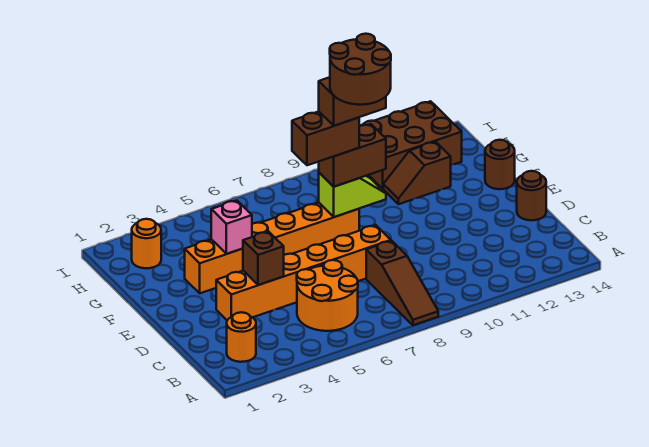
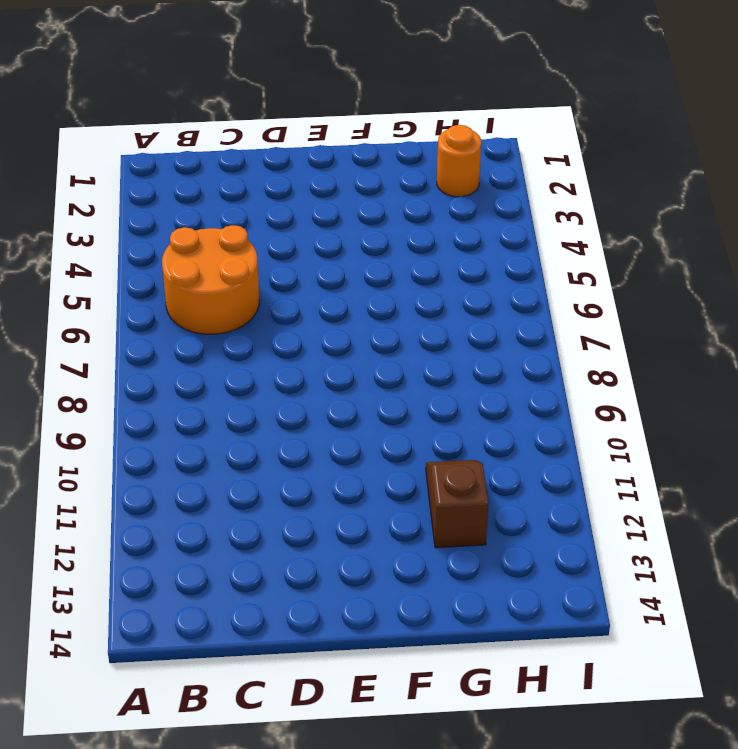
none -> brown slope A8:C8 level 1 top C
none -> orange round brick B2 level 1
none -> orange brick D3:D8 level 1

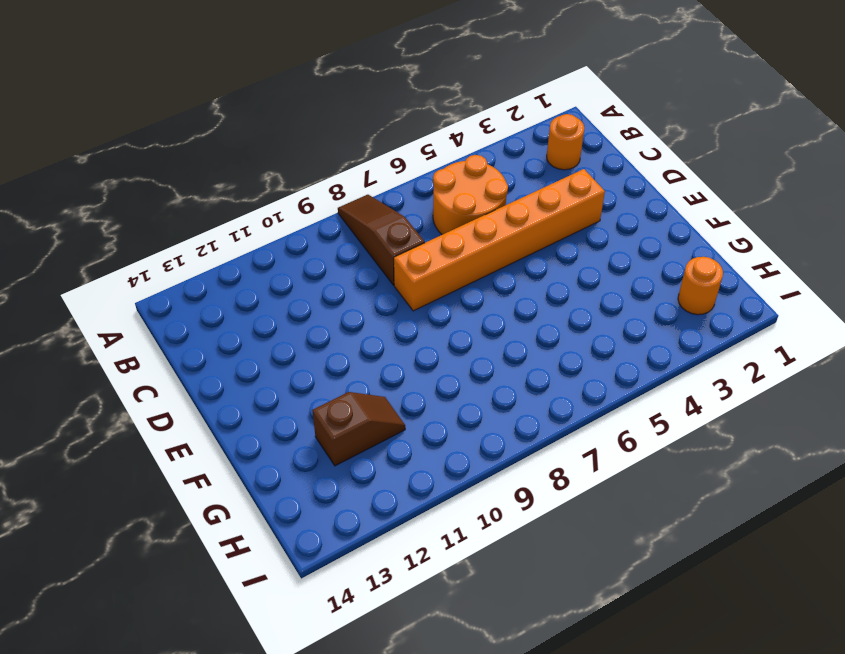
none -> brown round brick D14 level 1
none -> orange brick F3:F8 level 1
none -> brown round brick F14 level 1

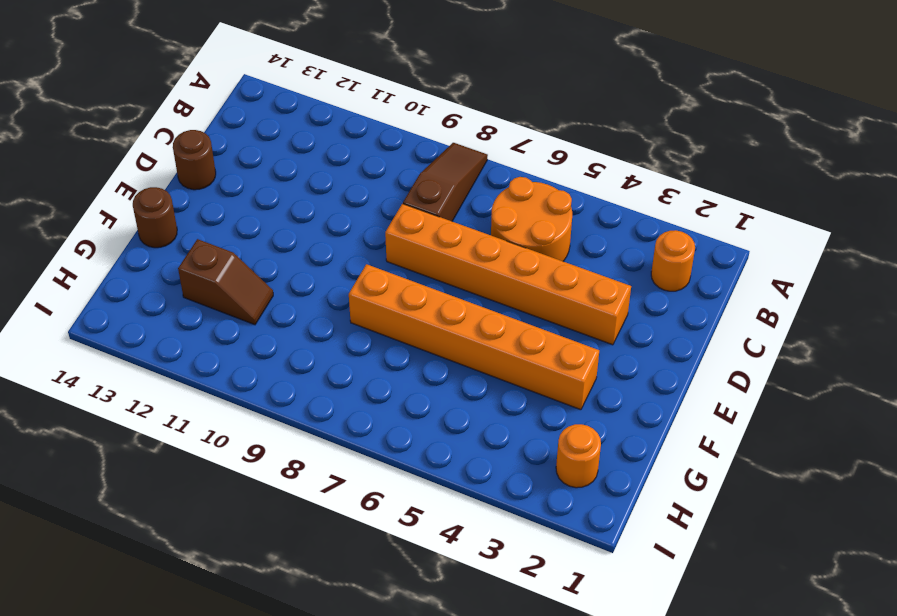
none -> brown brick H11:I13 level 1
none -> brown brick D4 level 2
none -> pink brick F4 level 2

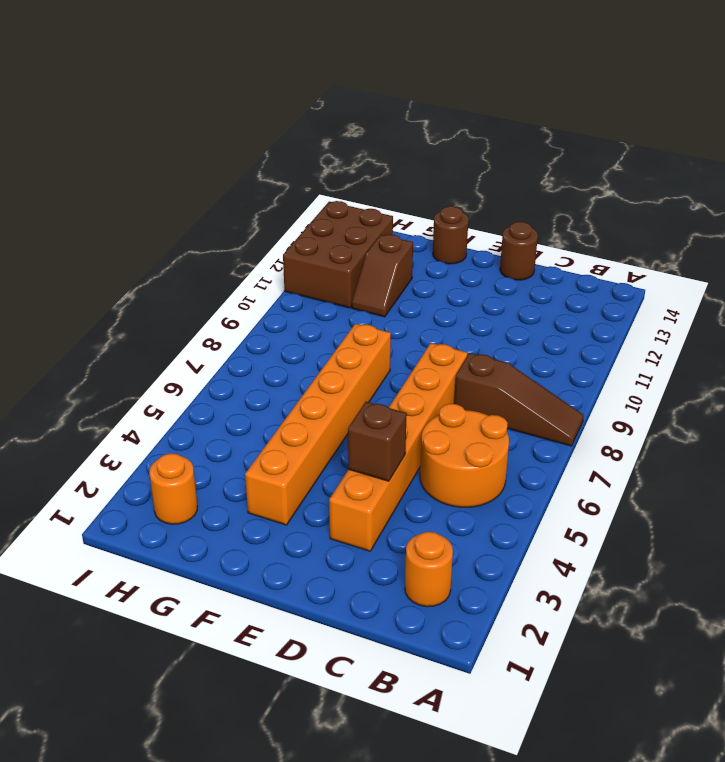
none -> pink brick F4 level 2
none -> lime slope F8:F9 level 2 top 8
none -> brown brick F8:F9 level 3

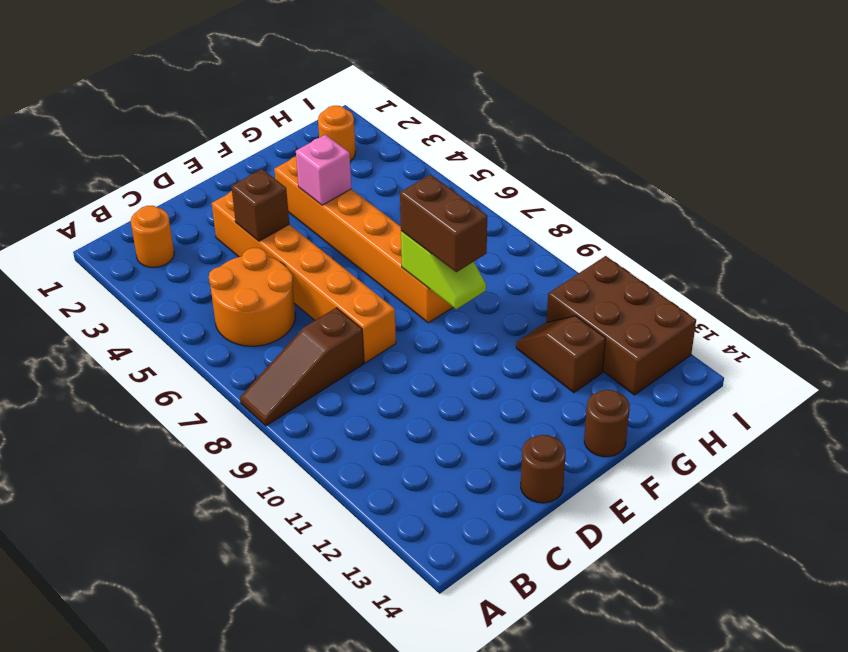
none -> brown brick F7:F8 level 4
none -> brown brick F8:F9 level 5
none -> brown round brick E8:F9 level 6

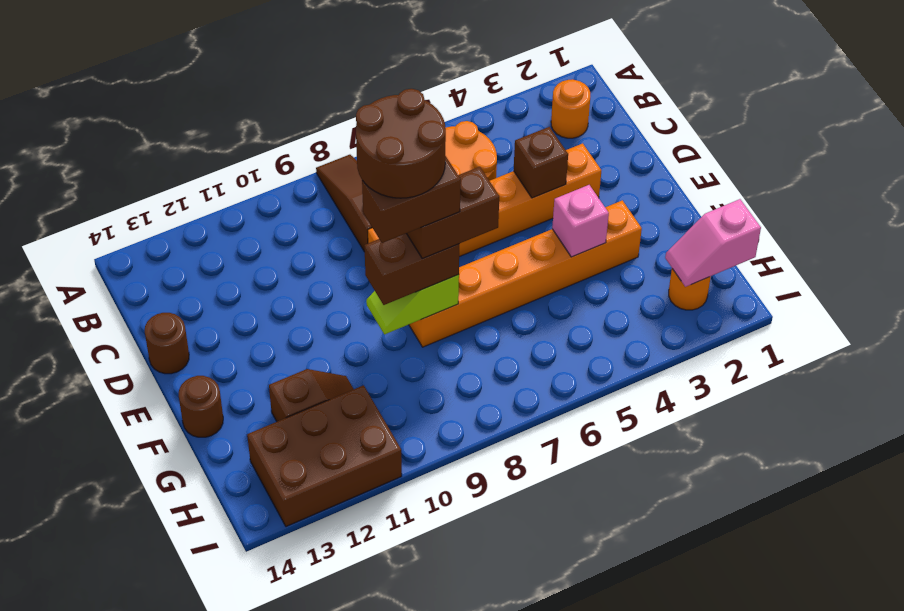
pink slope H1:H2 level 2 top 1 -> none

